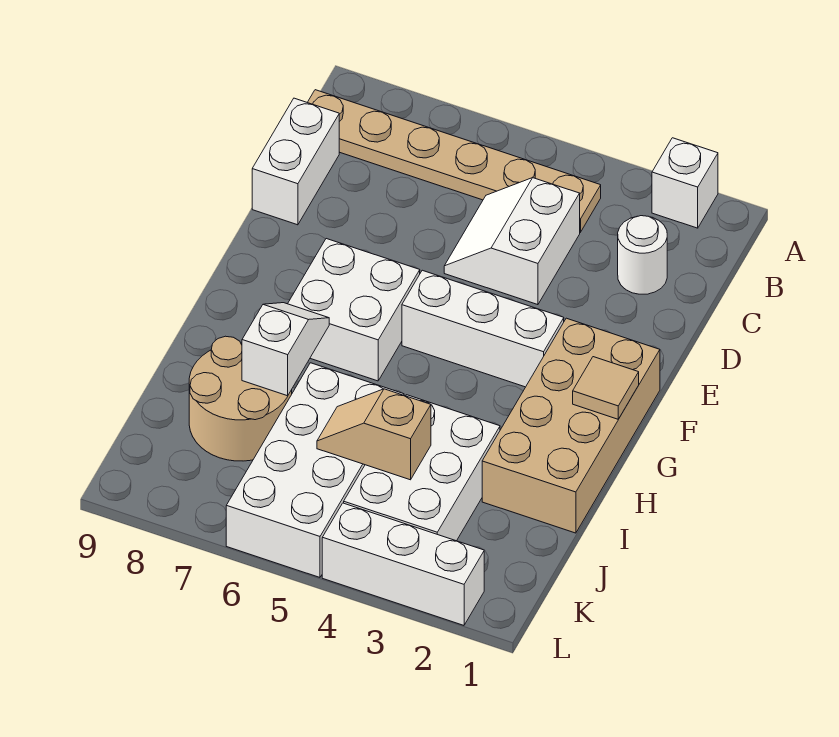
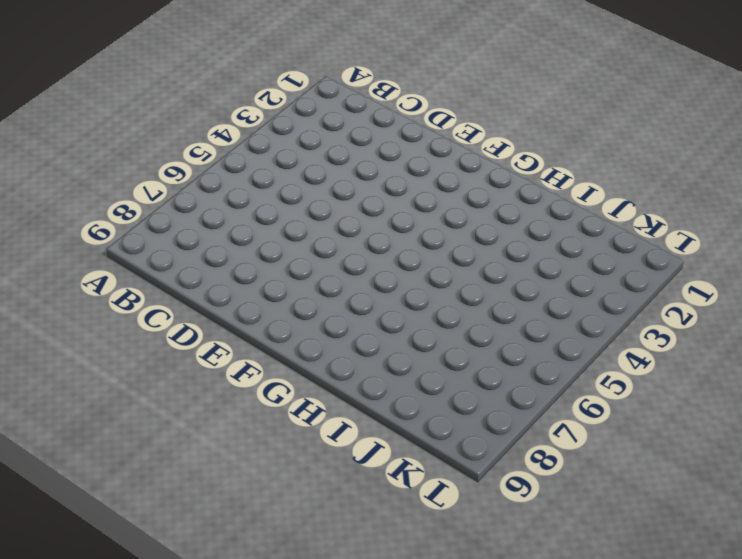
none -> white brick A2 level 1
none -> tan plate B4:B9 level 1
none -> white round brick C2 level 1

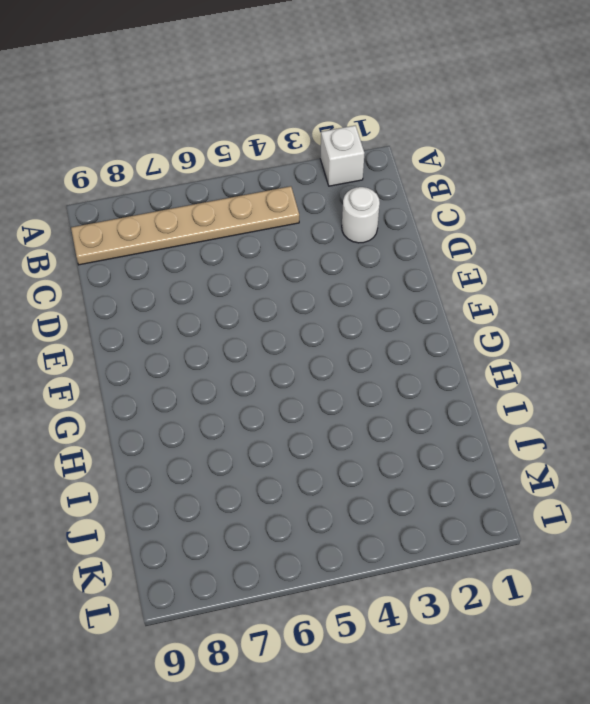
none -> white slope C4:D5 level 1 top 4
none -> white brick C9:D9 level 1
none -> tan brick F1:I2 level 1

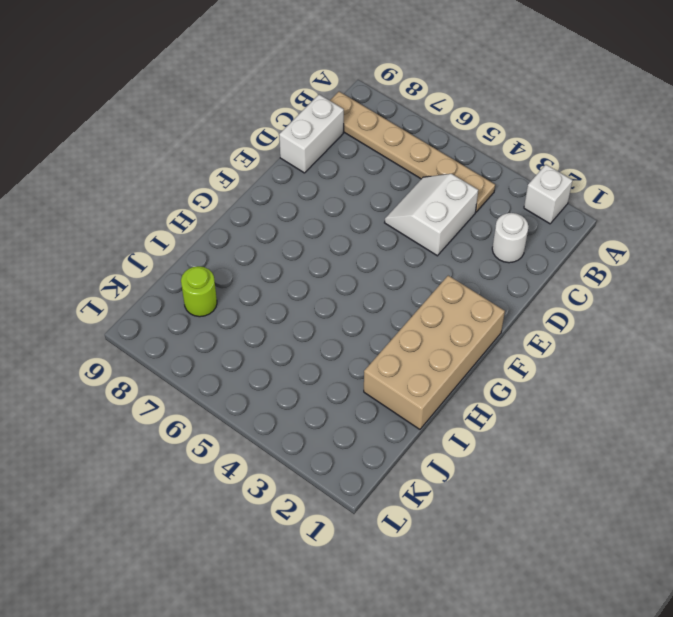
lime round brick J8 level 1 -> tan round brick I7:J8 level 1
none -> white brick F3:F5 level 1
none -> white brick F6:G7 level 1
none -> white brick I3:K4 level 1

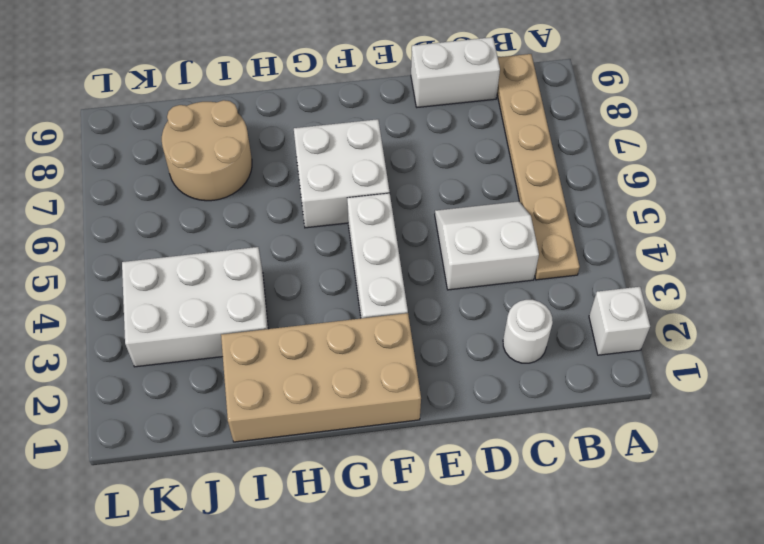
none -> white brick I5:L6 level 1
none -> white brick L2:L4 level 1
none -> tan tile G1 level 2

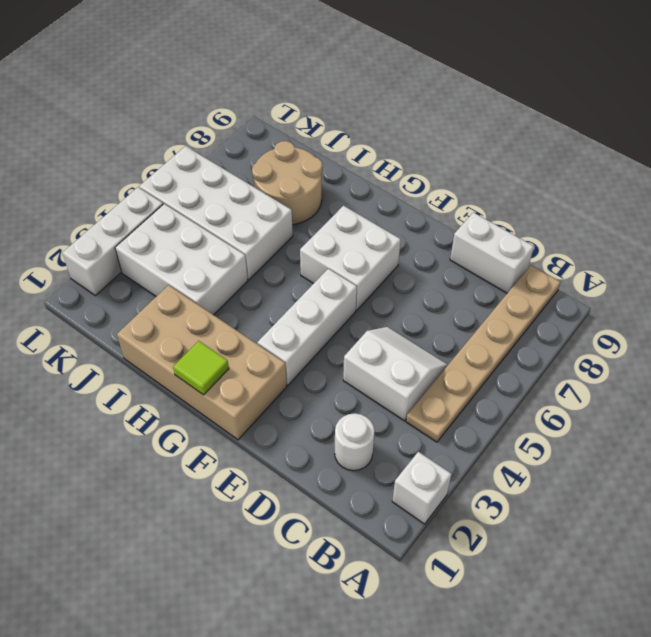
lime tile G1 level 2 -> tan tile G1 level 2
none -> white slope H7:I7 level 2 top I
none -> tan slope J4:J5 level 2 top 4

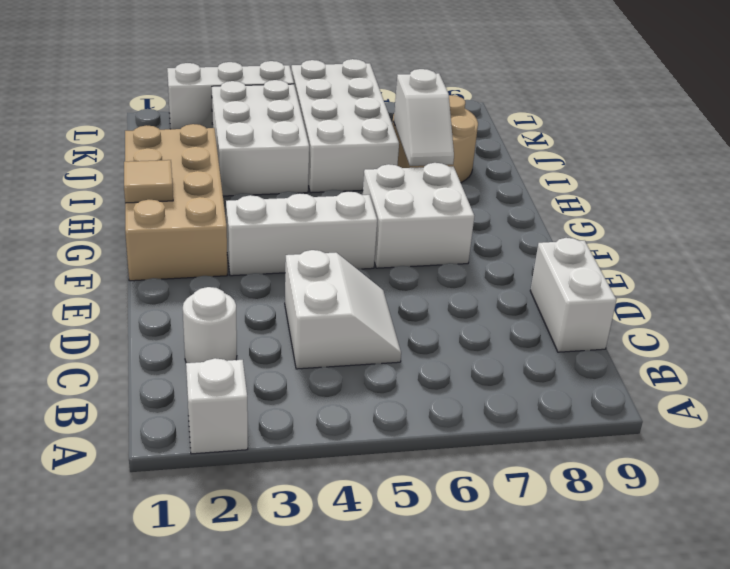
none -> tan plate B4:B9 level 1
none -> tan slope J4:J5 level 2 top 4

